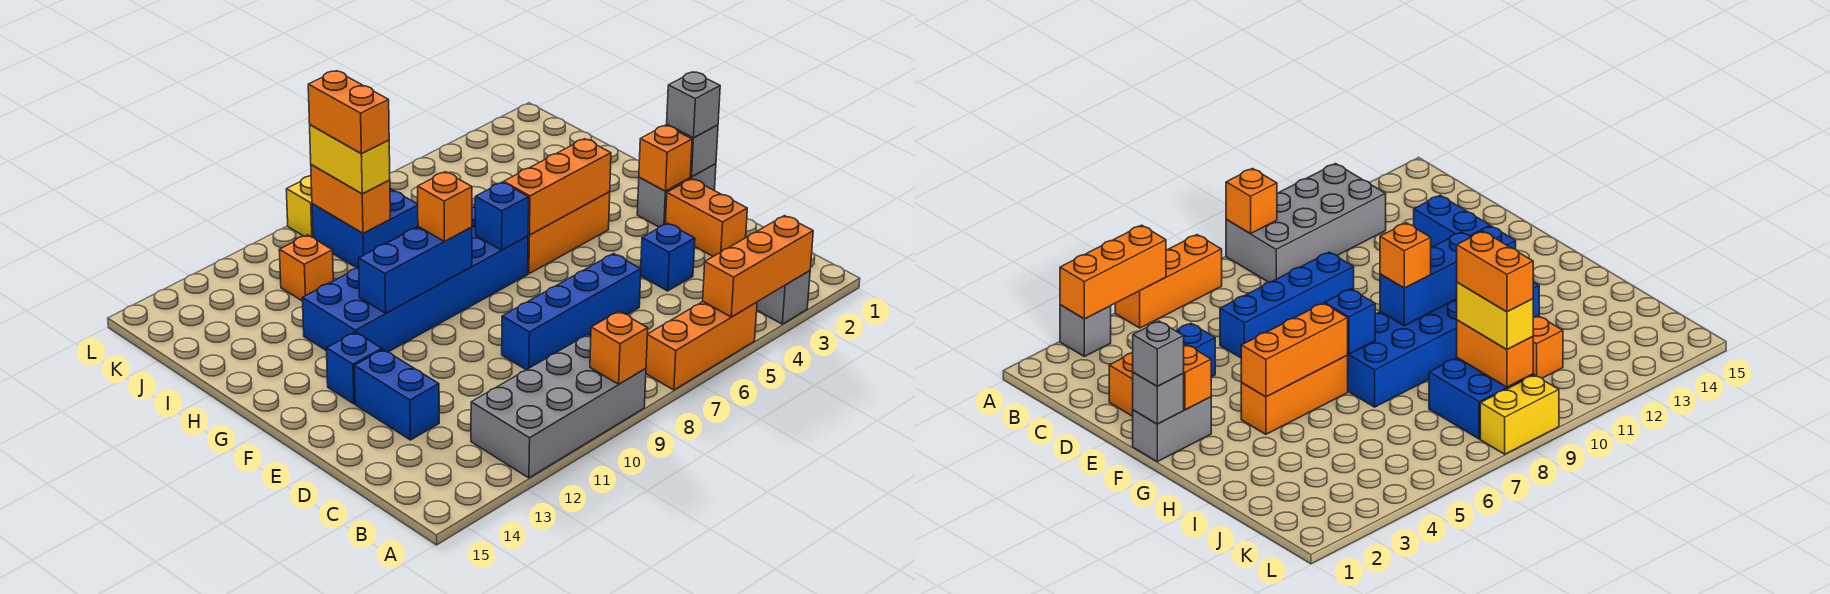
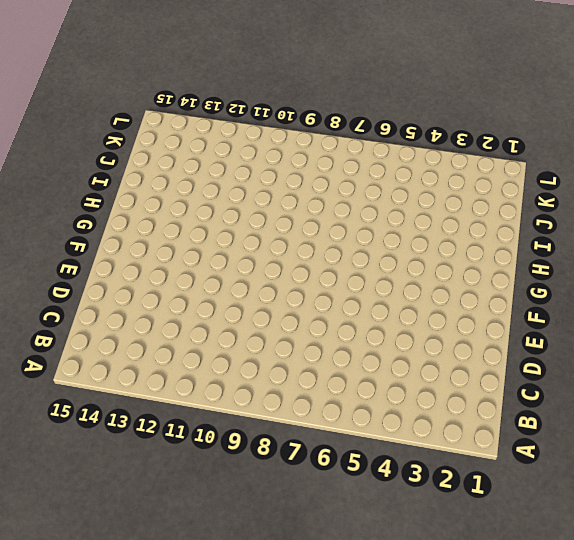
none -> grey brick A3 level 1
none -> orange brick A5:A7 level 1
none -> grey brick A9:B12 level 1

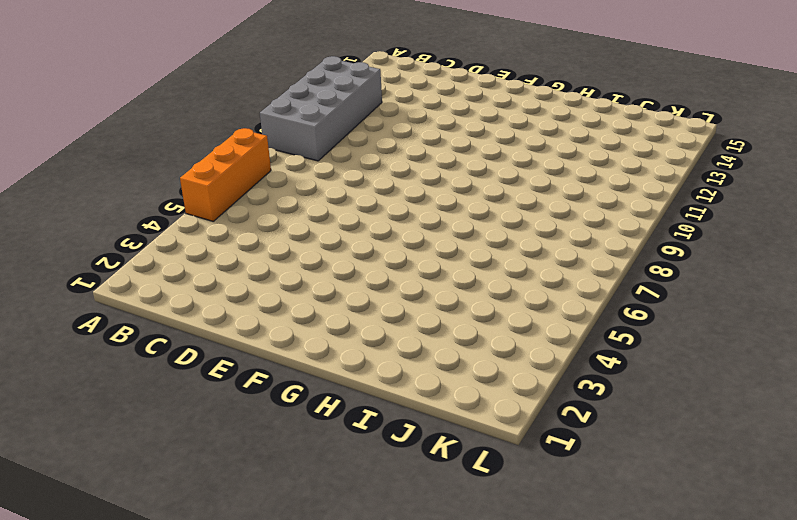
none -> grey brick A3 level 1
none -> orange brick D2:E2 level 1
none -> blue brick D4 level 1

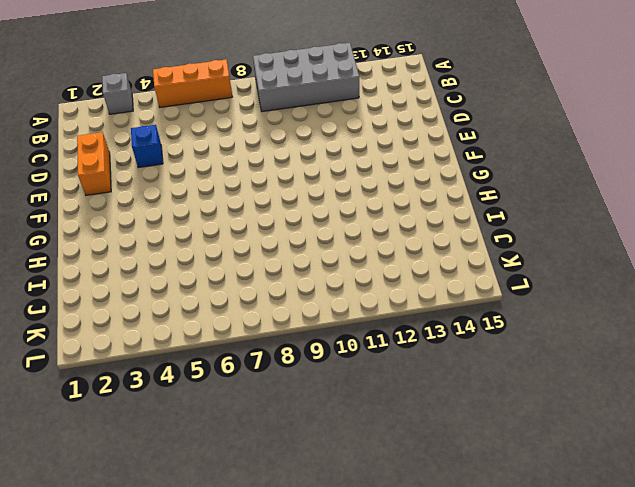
none -> blue brick D6:D9 level 1
none -> blue brick D13:E13 level 1
none -> grey brick F1:F2 level 1

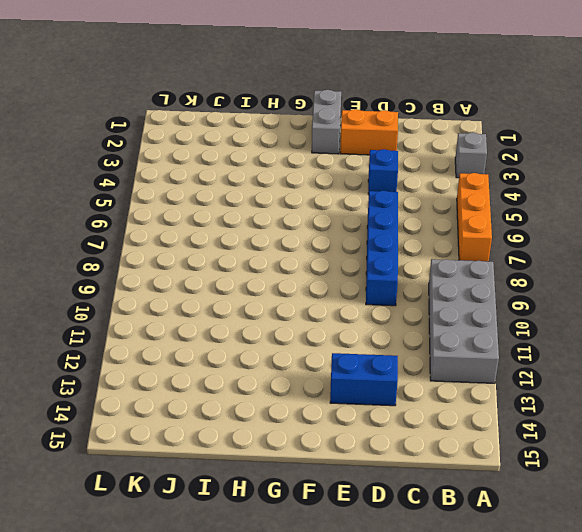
none -> blue brick F13 level 1
none -> orange brick G4:G6 level 1
none -> blue brick G7:H12 level 1

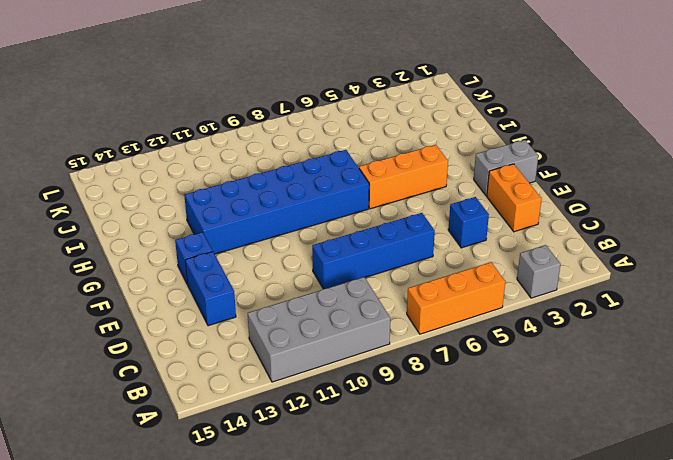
none -> blue brick J8:K9 level 1
none -> orange brick J11 level 1
none -> yellow brick L8:L9 level 1

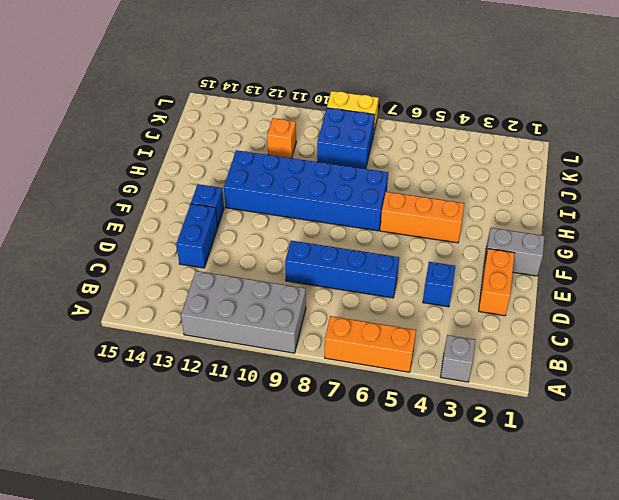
none -> orange brick A3:A5 level 2
none -> orange brick A9 level 2
none -> grey brick F1 level 2

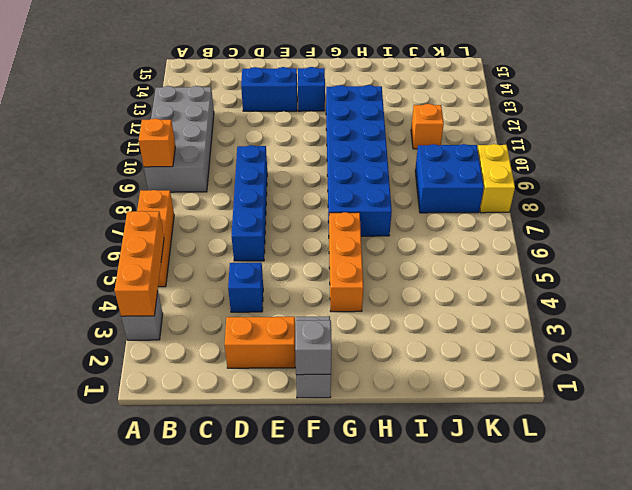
none -> orange brick F2 level 2
none -> orange brick G4:G6 level 2
none -> blue brick G7 level 2

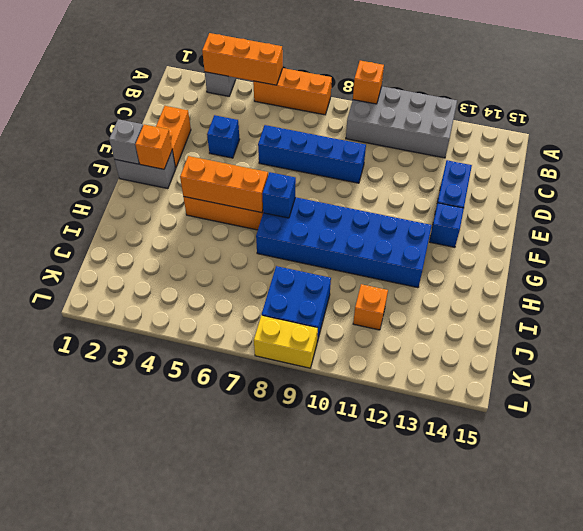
none -> blue brick G9:G11 level 2
none -> orange brick J9:K9 level 2
none -> grey brick F1 level 3

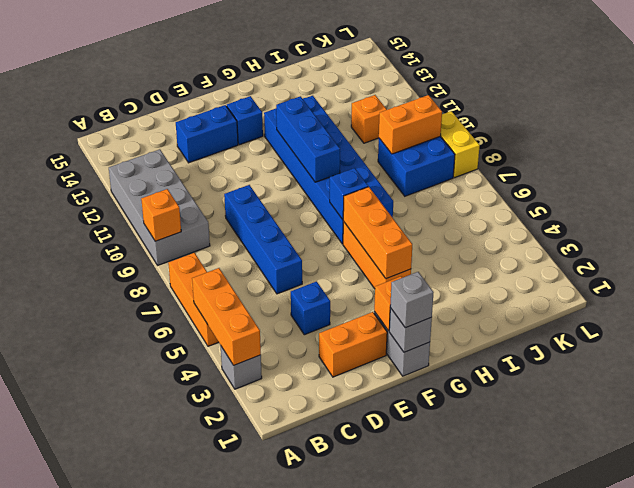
none -> orange brick G9 level 3
none -> yellow brick J9:K9 level 3
none -> orange brick J9:K9 level 4

